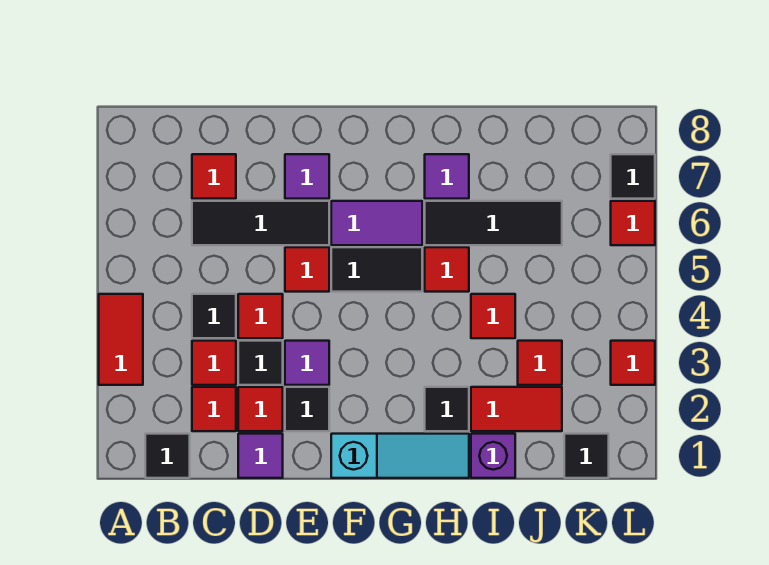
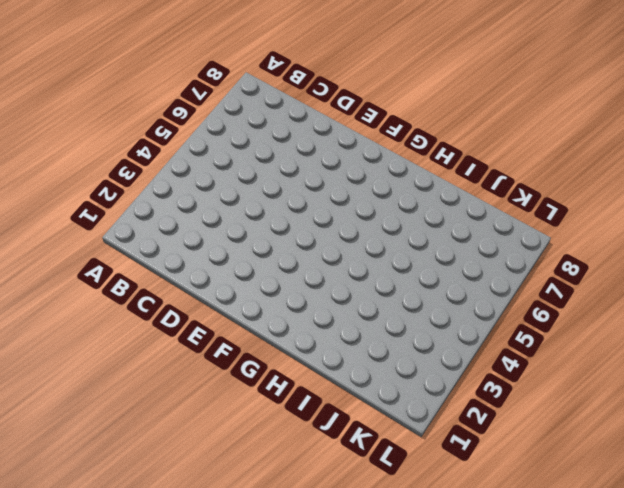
none -> red tile A3:A4 level 1
none -> black tile B1 level 1
none -> red tile C2 level 1
none -> red tile C3 level 1

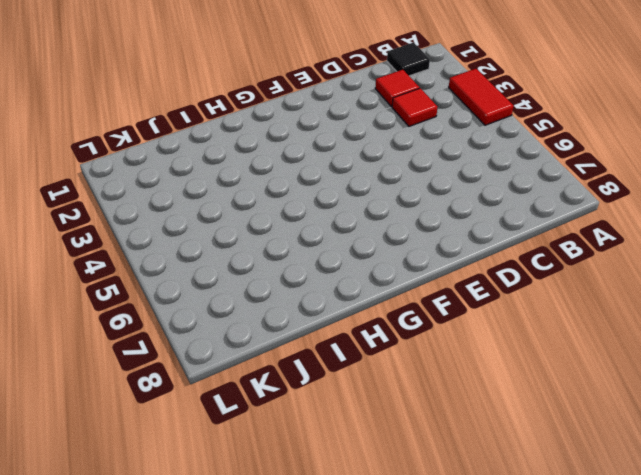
none -> black tile C4 level 1
none -> black tile C6:E6 level 1
none -> red tile C7 level 1
none -> purple tile D1 level 1

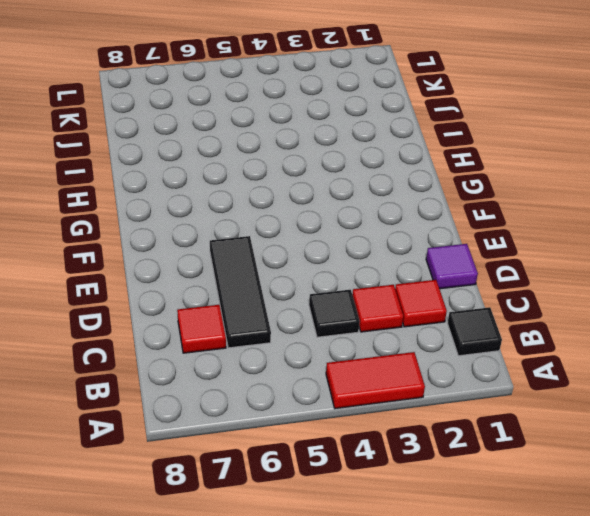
none -> red tile D2 level 1
none -> black tile D3 level 1
none -> red tile D4 level 1
none -> black tile E2 level 1

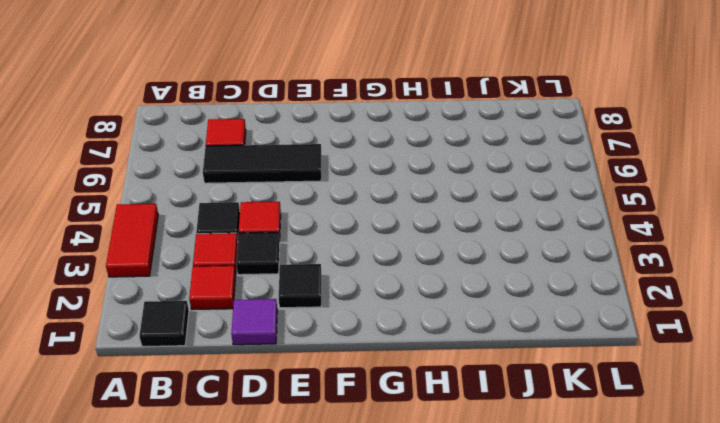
none -> red tile D2 level 1
none -> purple tile E3 level 1
none -> red tile E5 level 1
none -> purple tile E7 level 1

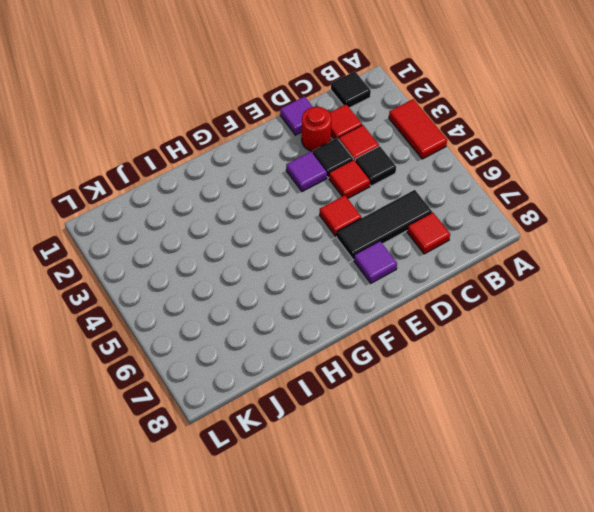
red round brick D2 level 1 -> red tile D2 level 1
none -> black tile E2 level 1
none -> cyan slope F1:H1 level 1 top F
none -> black tile F5:G5 level 1
none -> purple tile F6:G6 level 1

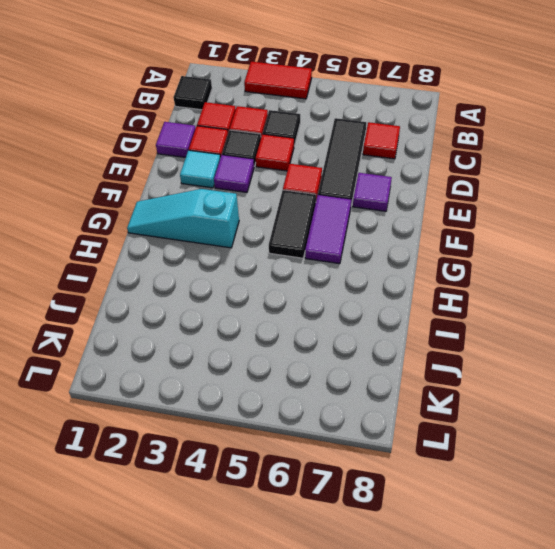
cyan tile E2 level 1 -> black tile E2 level 1
cyan slope G1:G3 level 1 top 3 -> cyan slope F1:H1 level 1 top F
none -> black tile H2 level 1
none -> red tile H5 level 1
none -> black tile H6:J6 level 1
none -> purple tile H7 level 1

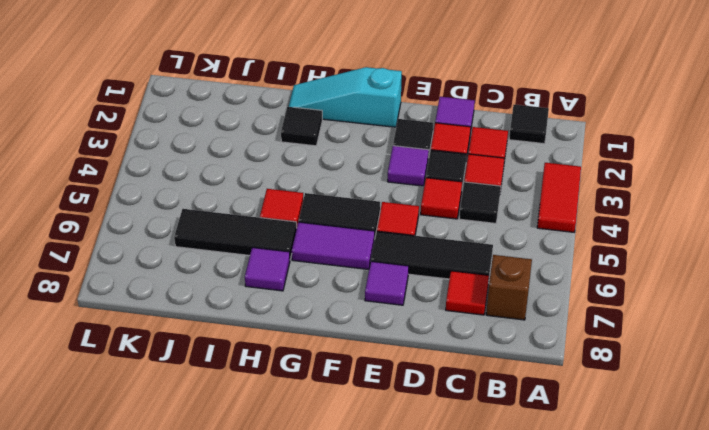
brown brick B7 level 1 -> none
none -> purple brick I1 level 1
none -> red tile I2:J2 level 1
none -> red tile I4 level 1
none -> red tile J3 level 1

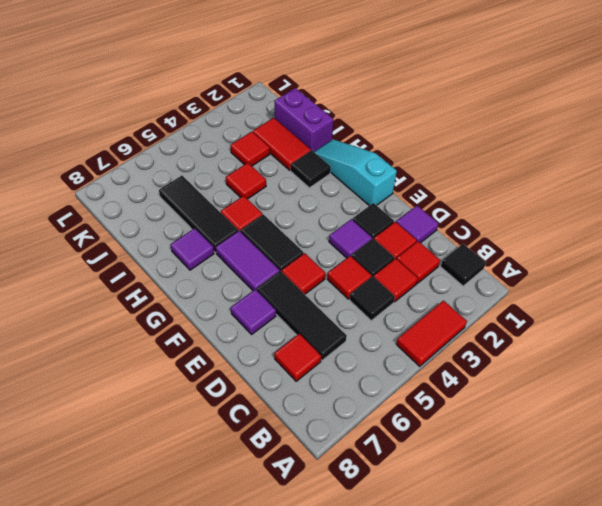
purple brick I1:J1 level 1 -> purple brick I1 level 1
none -> black tile K1 level 1
none -> red tile L3 level 1
none -> red tile L6 level 1
none -> black tile L7 level 1

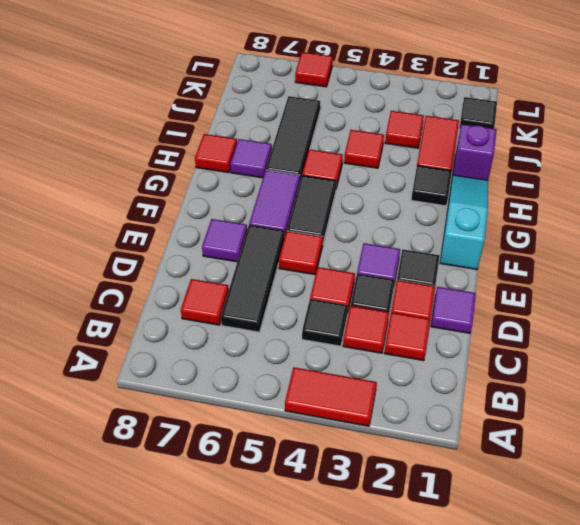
red tile H8 level 1 -> red tile L3 level 1
none -> black tile B1 level 1
none -> black tile L7 level 1

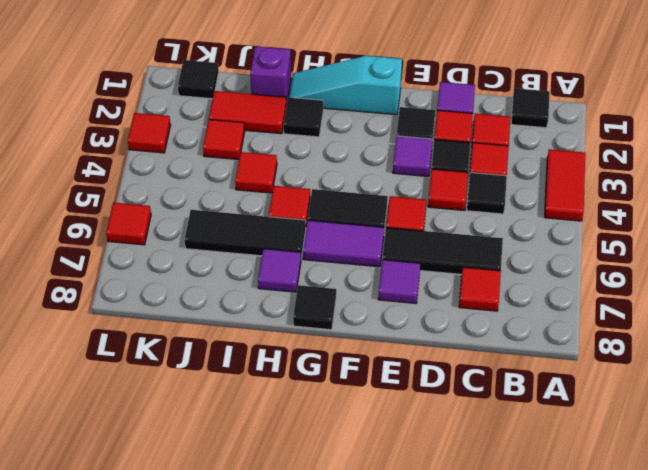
black tile G8 level 1 -> black tile L7 level 1

